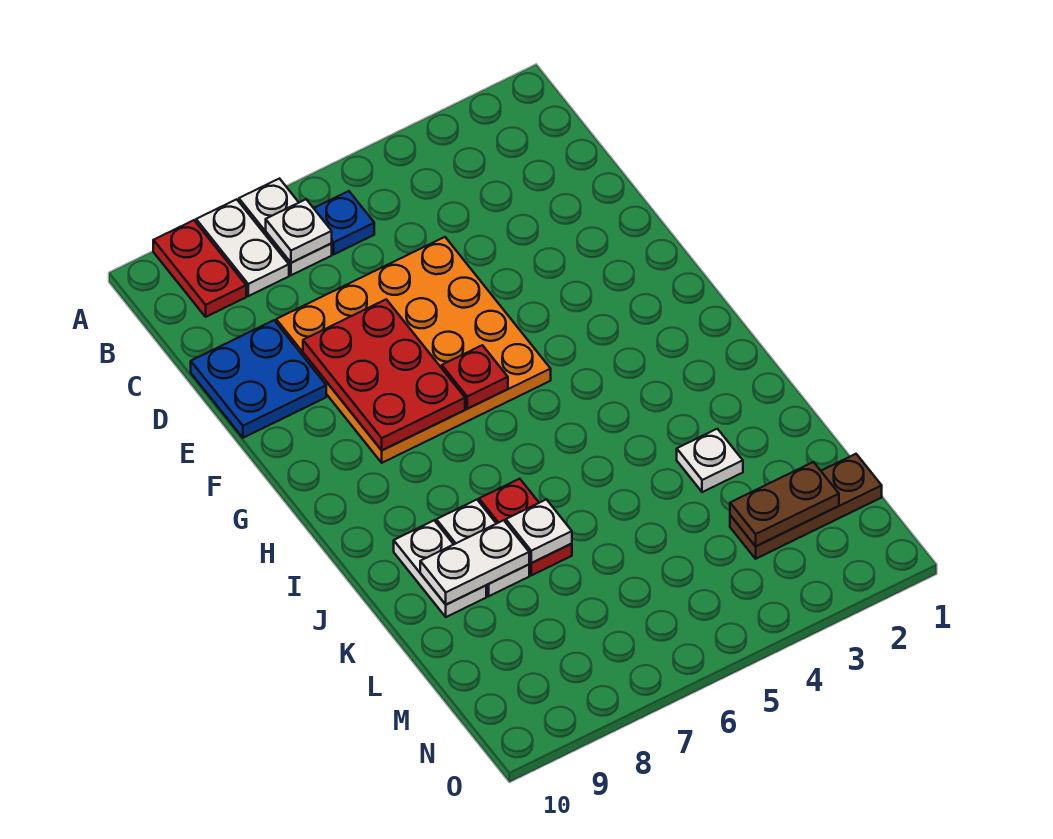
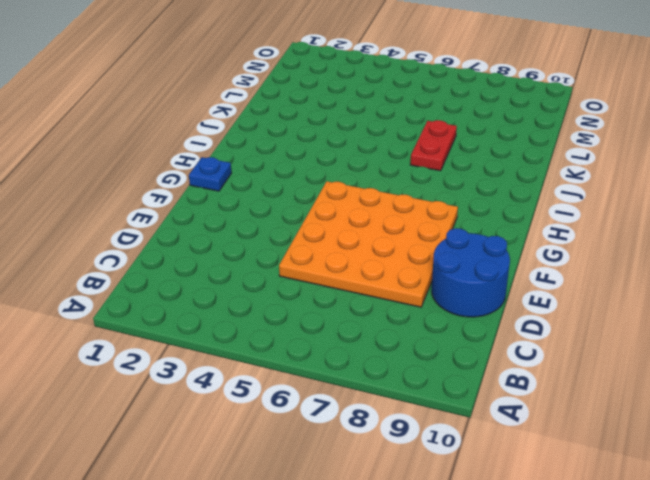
blue round brick D9:E10 level 1 -> blue plate D9:E10 level 1
blue plate G1 level 1 -> blue plate B6 level 1
none -> white plate A7:B7 level 1
none -> white plate A8:B8 level 1
none -> red plate A9:B9 level 1

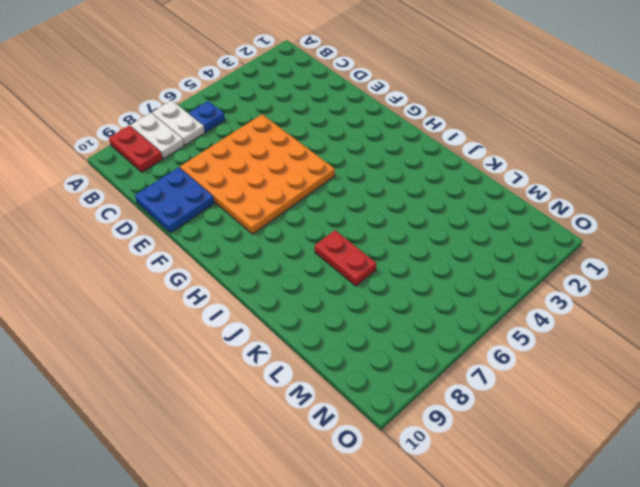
none -> white plate J8:K8 level 1
none -> white plate J9:K9 level 1
none -> white plate K3 level 1

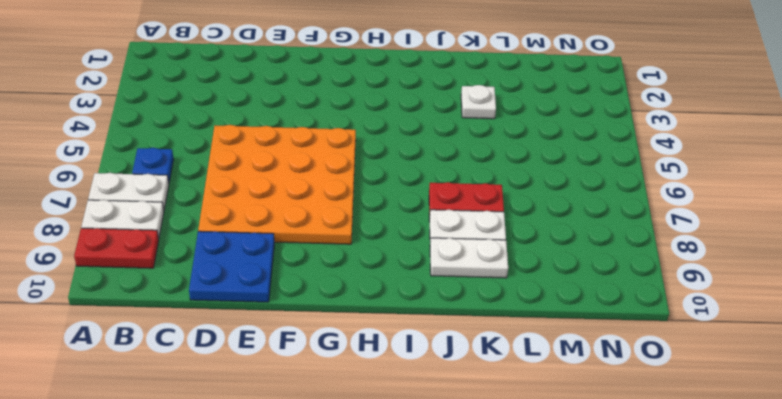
none -> brown plate M1:M3 level 1
none -> white plate B7 level 2
none -> red plate E7:G8 level 2

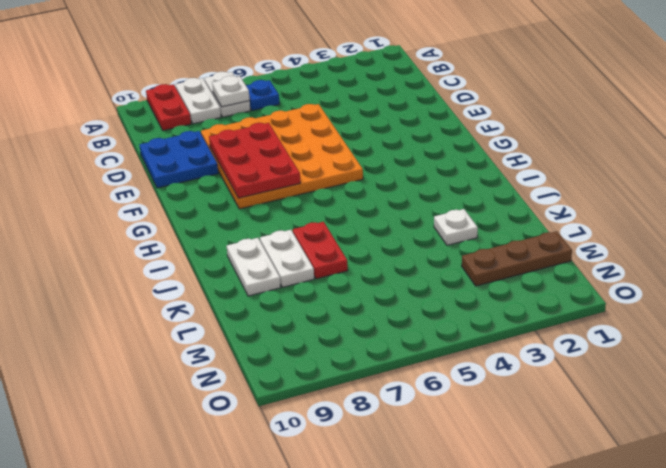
none -> red plate G6 level 2
none -> white plate K7 level 2
none -> white plate K8:K9 level 2

